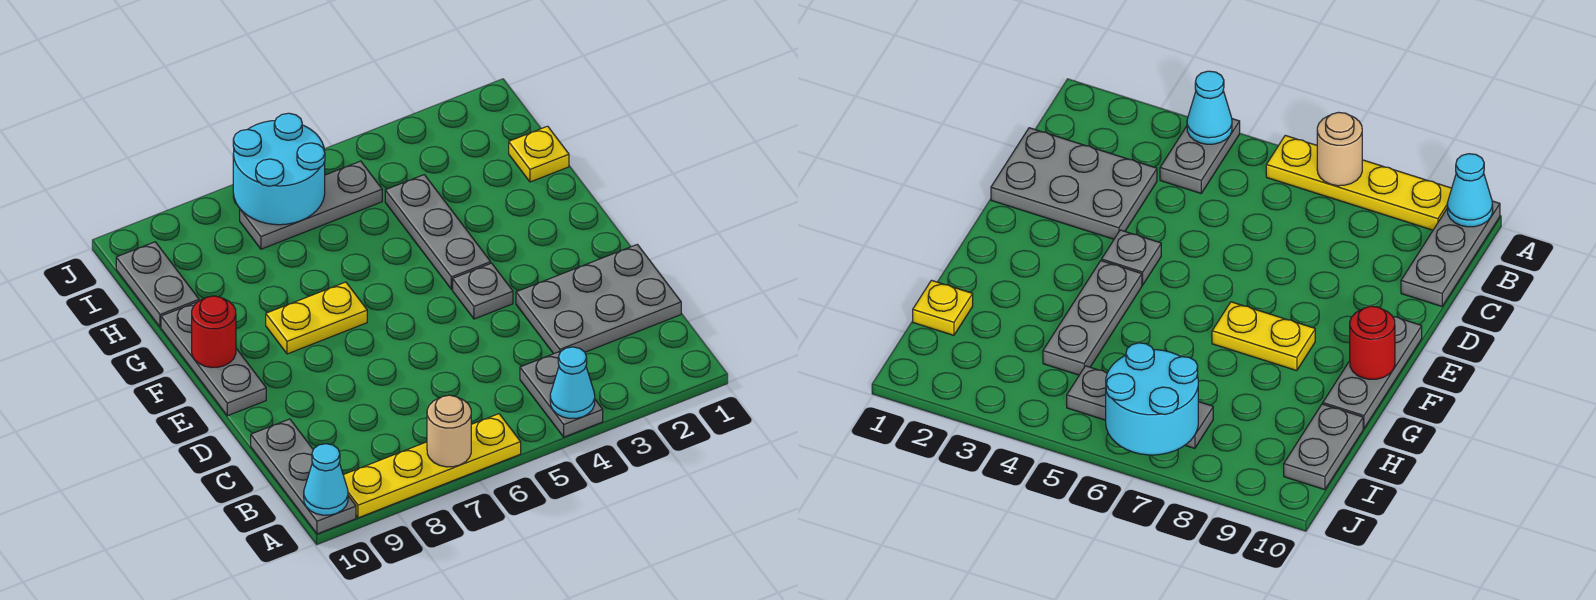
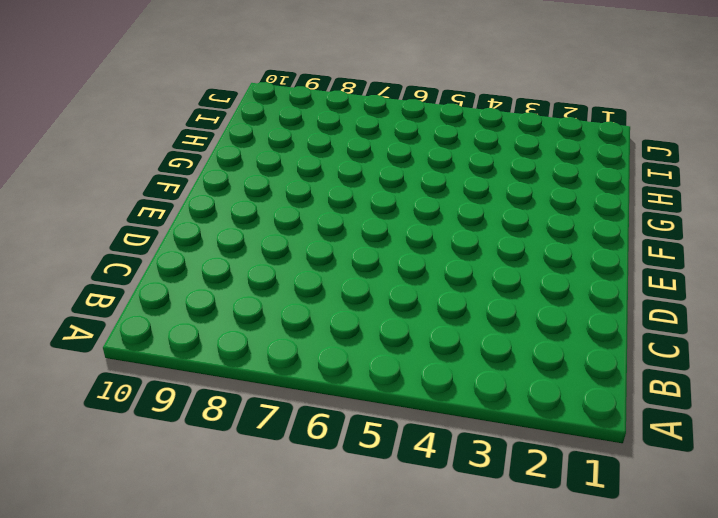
none -> grey plate A4:B4 level 1
none -> yellow plate A6:A9 level 1
none -> grey plate A10:C10 level 1

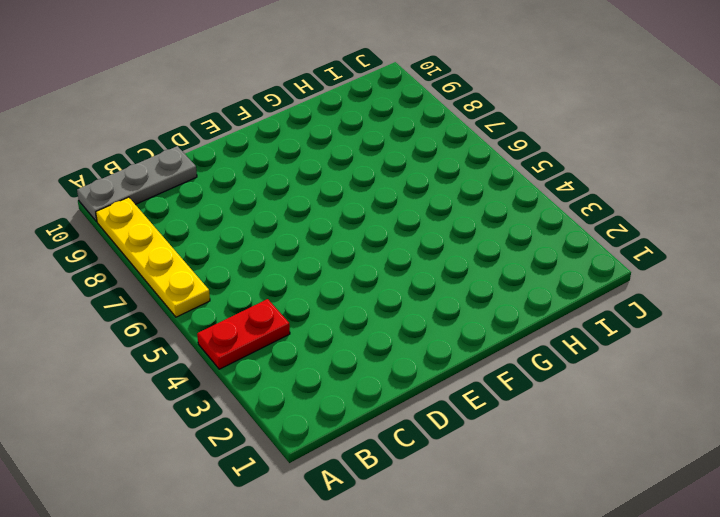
red plate A4:B4 level 1 -> grey plate A4:B4 level 1
none -> grey plate C1:D3 level 1
none -> grey plate E4 level 1
none -> grey plate E10:G10 level 1

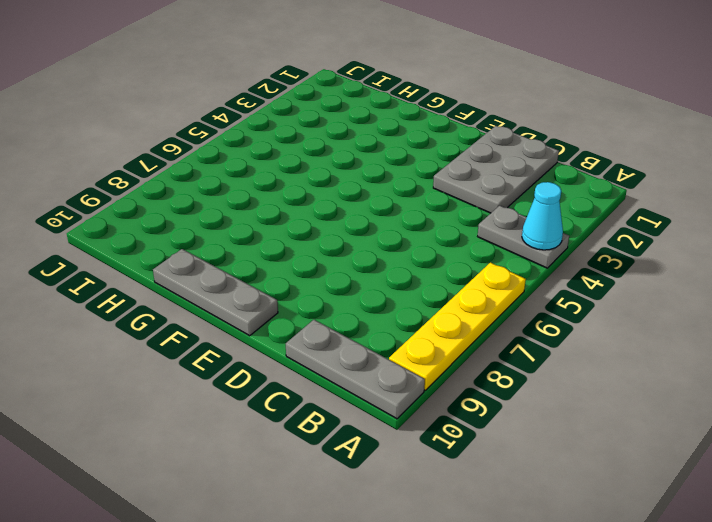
none -> grey plate E4 level 1
none -> grey plate F4:H4 level 1
none -> yellow plate F7:F8 level 1

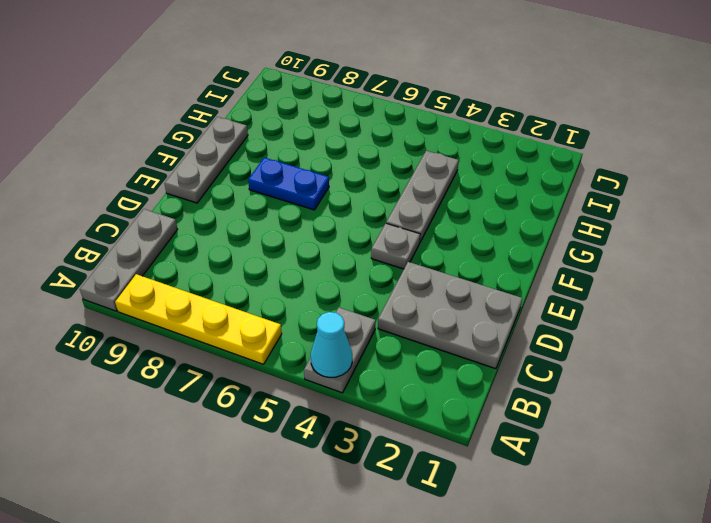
blue plate F7:F8 level 1 -> yellow plate F7:F8 level 1
none -> yellow plate H1 level 1
none -> grey plate H10:I10 level 1
none -> grey plate I5:I7 level 1

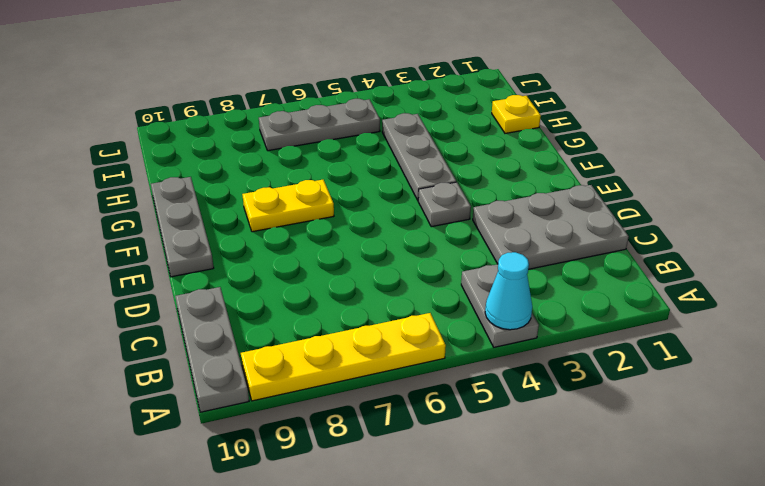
none -> grey plate H10:I10 level 1
none -> tan round brick A7 level 2
none -> cyan cone A10 level 2

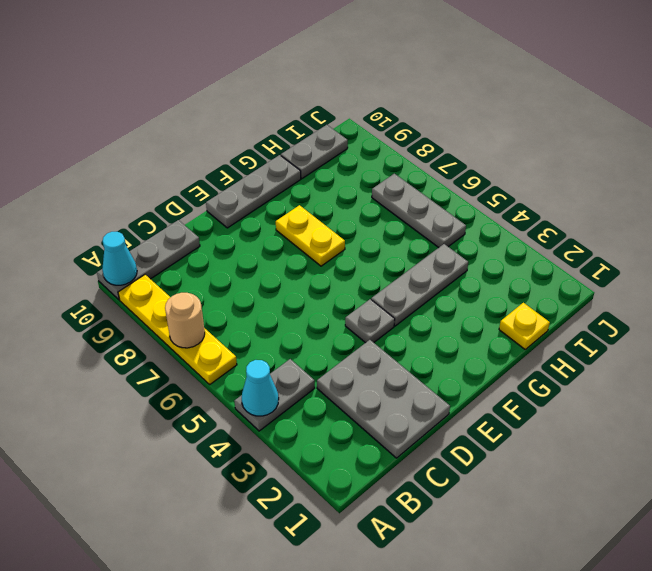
none -> red round brick F10 level 2
none -> cyan round brick I6:J7 level 2

